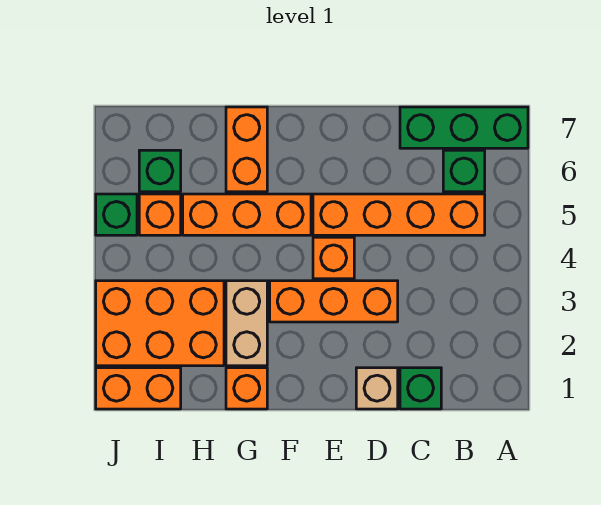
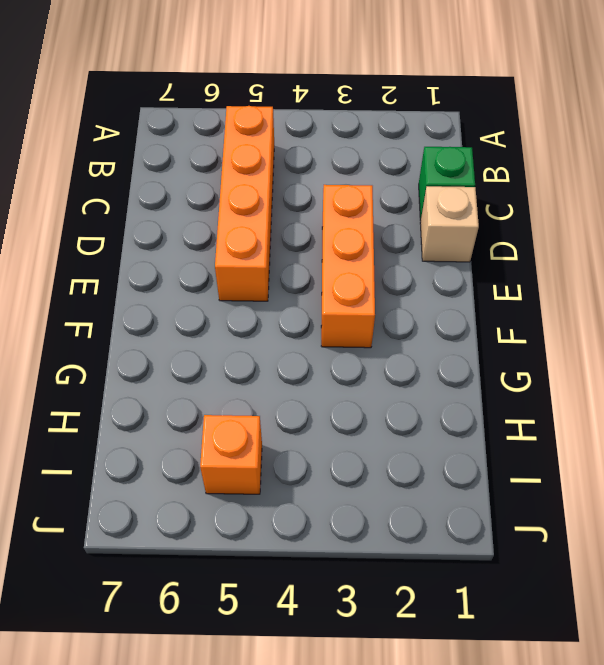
none -> green brick A7:C7 level 1
none -> green brick B6 level 1
none -> orange brick E4 level 1

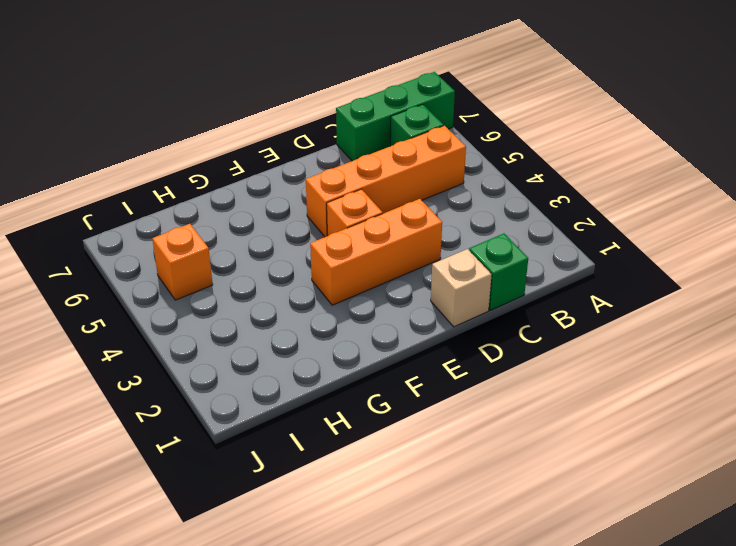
none -> orange brick F5:H5 level 1
none -> orange brick G1 level 1
none -> tan brick G2:G3 level 1

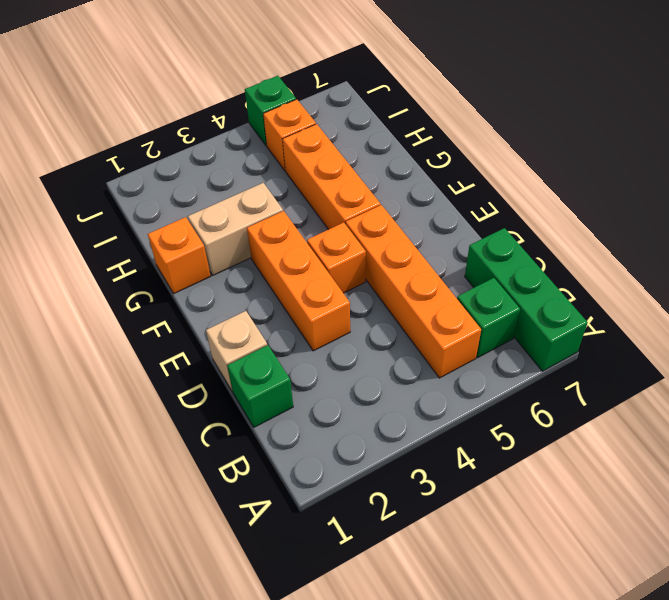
none -> orange brick G6:G7 level 1
none -> orange brick H2:J3 level 1
none -> orange brick I1:J1 level 1

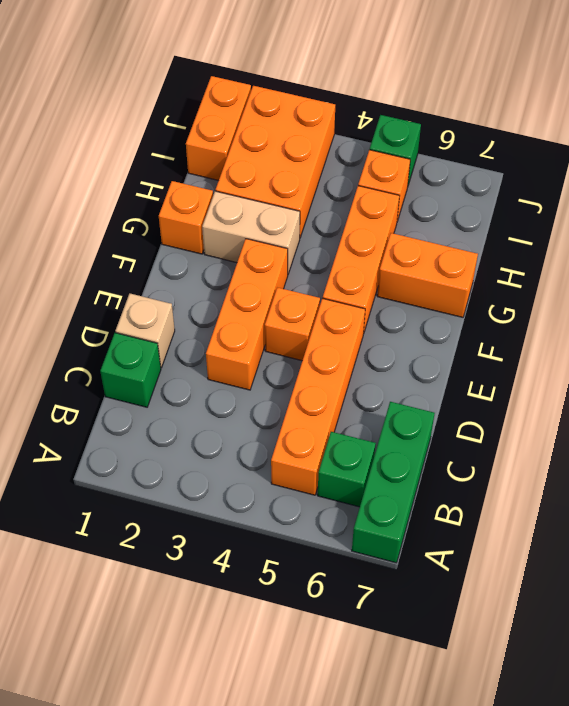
none -> green brick I6 level 1

